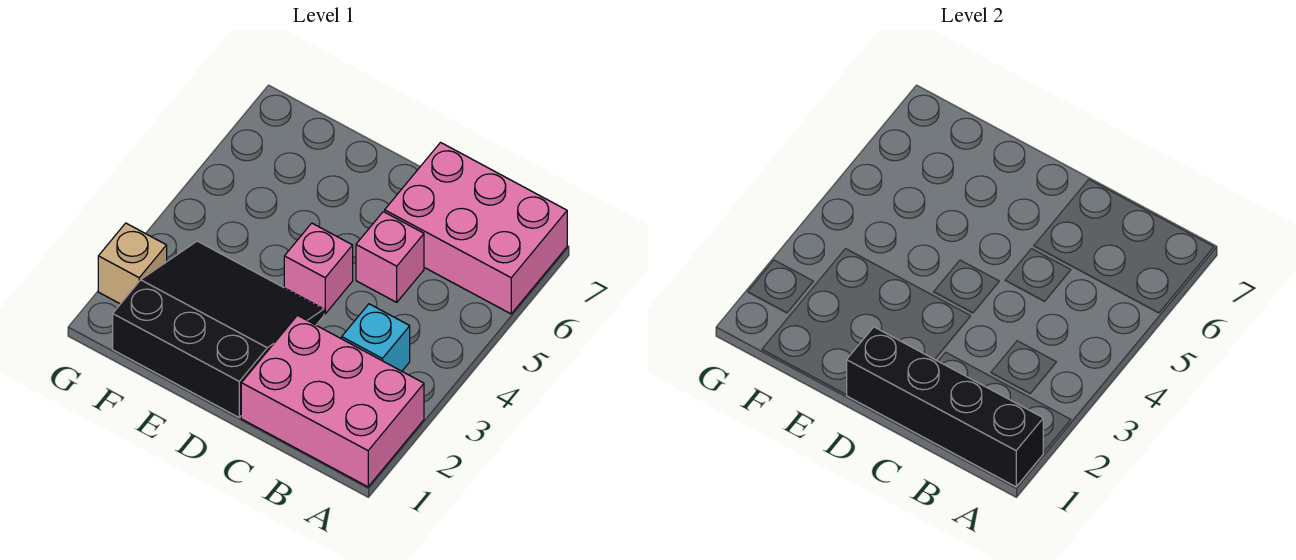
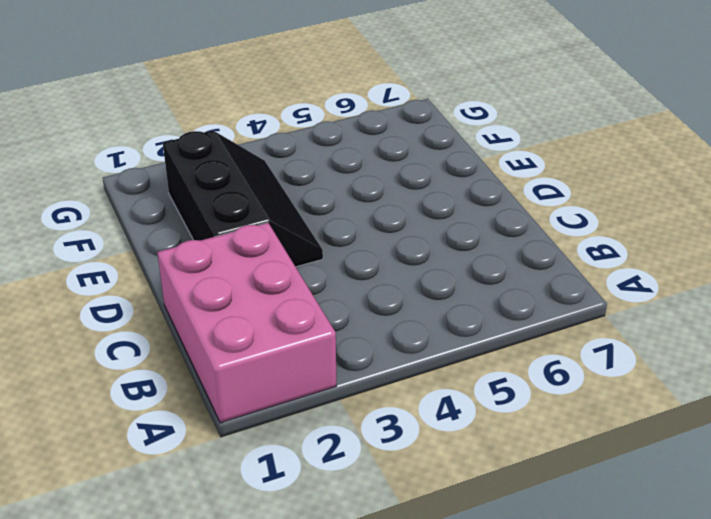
black slope D2:F3 level 1 top 2 -> black slope D1:F3 level 1 top 1
none -> pink brick A6:C7 level 1
none -> cyan brick B3 level 1

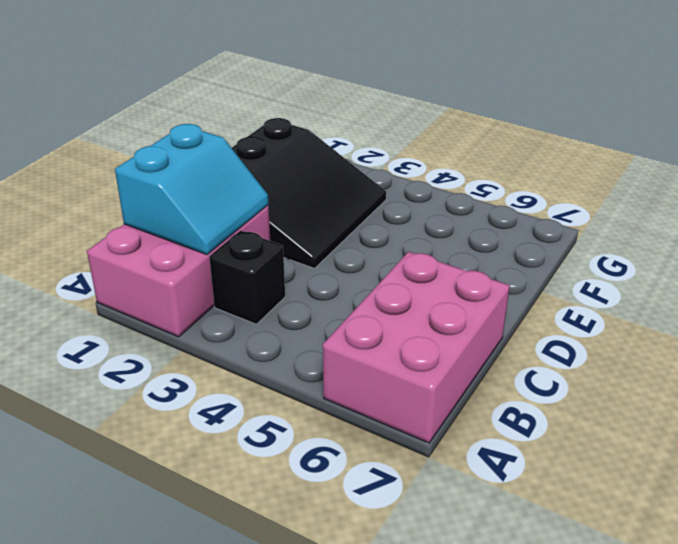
cyan slope B1:C2 level 2 top 1 -> black brick A1:D1 level 2
black brick B3 level 1 -> cyan brick B3 level 1
none -> pink brick C5 level 1
none -> pink brick D4 level 1

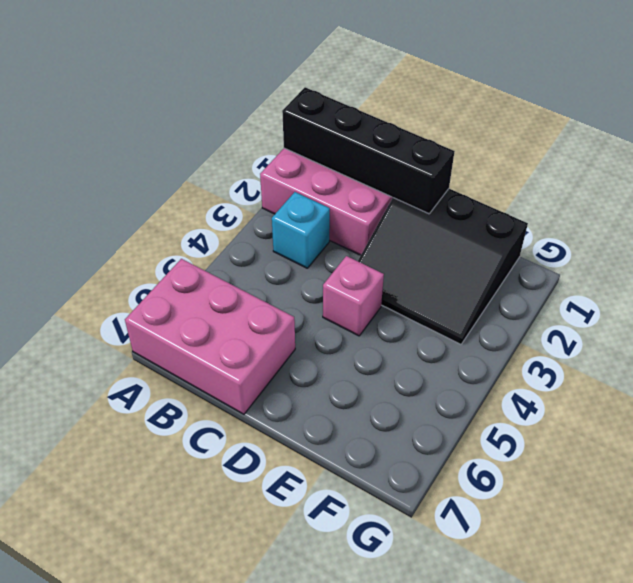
none -> pink brick C5 level 1
none -> tan brick G2 level 1

